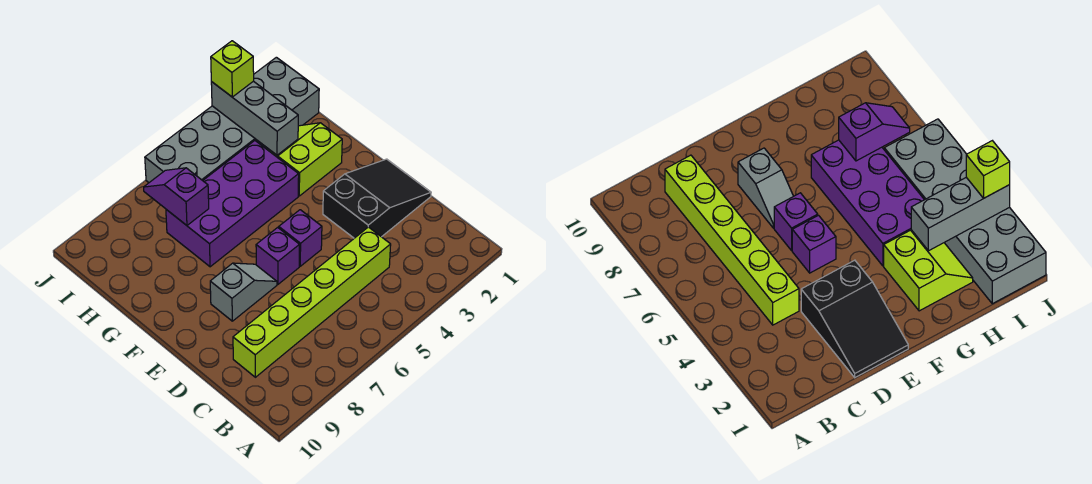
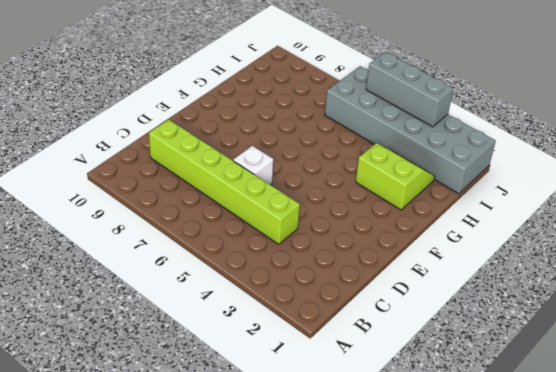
white brick D6 level 1 -> none
grey brick J3:J5 level 2 -> grey brick H3:J3 level 2
none -> black slope D1:E3 level 1 top 3
none -> purple brick E5 level 1

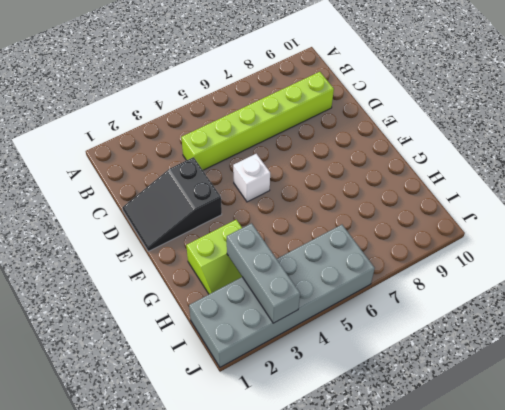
white brick E5 level 1 -> purple brick E5 level 1
none -> purple brick E6 level 1
none -> grey slope E7:E8 level 1 top 8

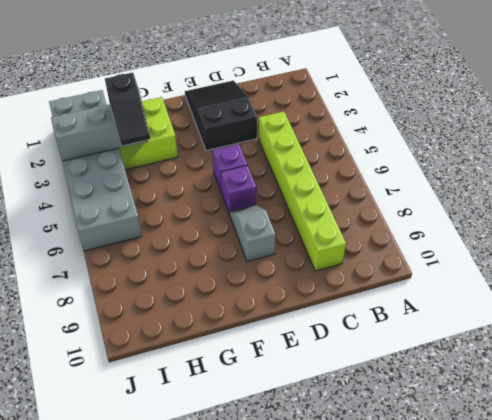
black slope H3:H4 level 3 top 3 -> none
none -> purple brick G4:H7 level 1
none -> purple slope H7:I7 level 2 top H

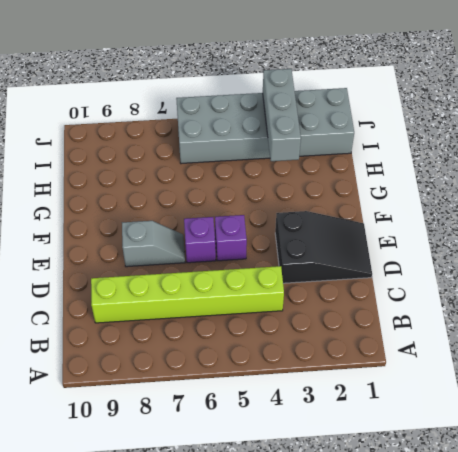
none -> lime slope G2:H3 level 1 top G
none -> purple brick G4:H7 level 1

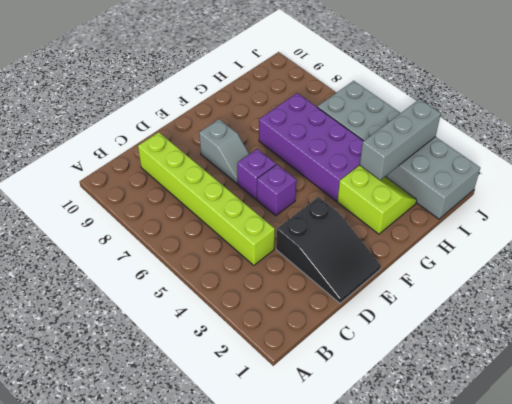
none -> purple slope H7:I7 level 2 top H
none -> lime brick J3 level 3

